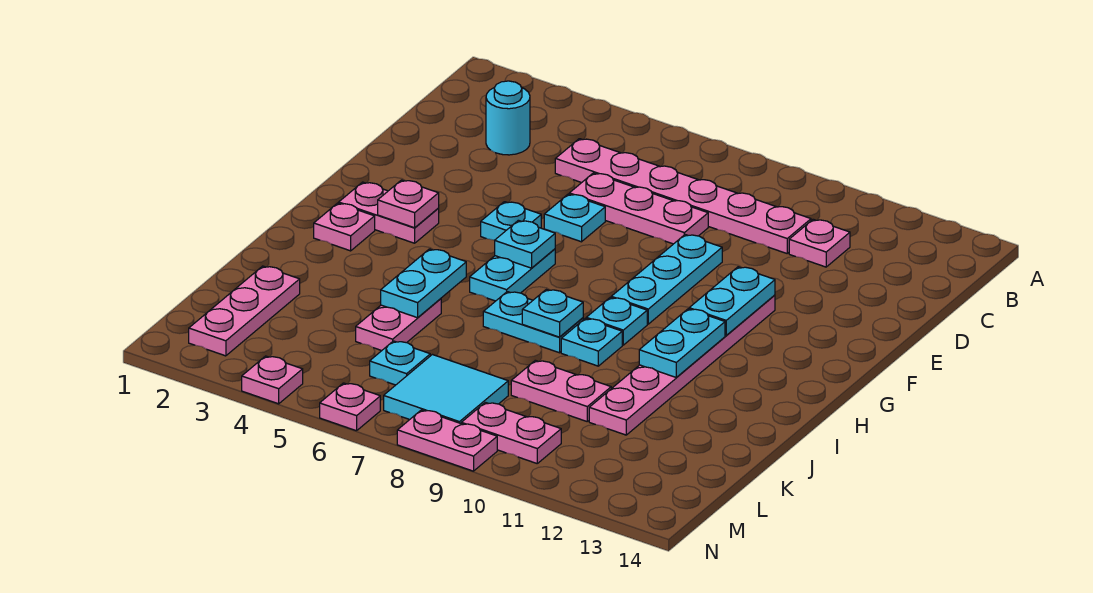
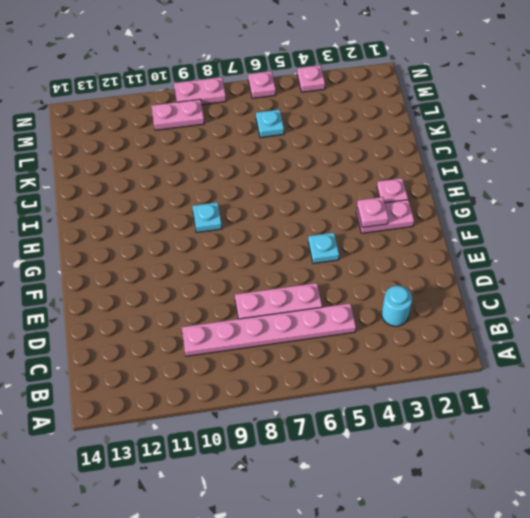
none -> pink plate C11 level 1
none -> cyan plate E6 level 1
none -> cyan plate E9:G9 level 1

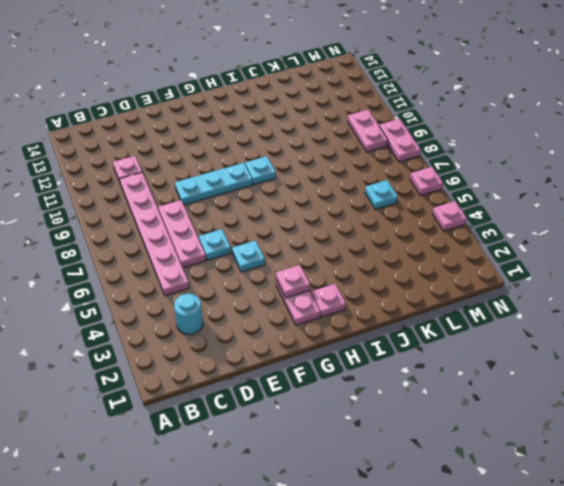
none -> pink plate F11:K11 level 1
none -> cyan plate G6:H6 level 1
none -> cyan plate I7:I8 level 1

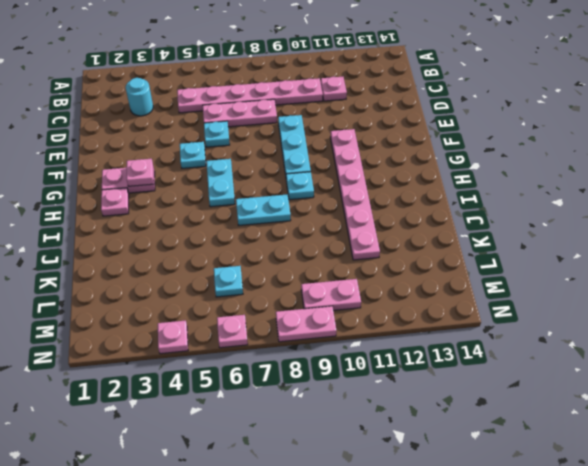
none -> cyan plate I9 level 1
none -> pink plate J5:K5 level 1
none -> pink plate K2:M2 level 1

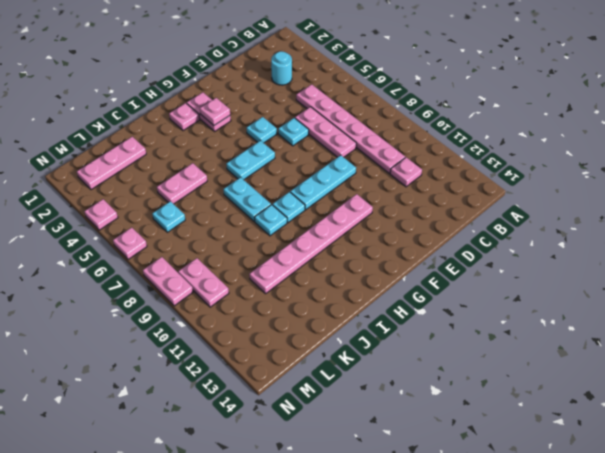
none -> pink plate K9:K10 level 1
none -> cyan tile L7:M8 level 1
none -> cyan plate F11:G11 level 2

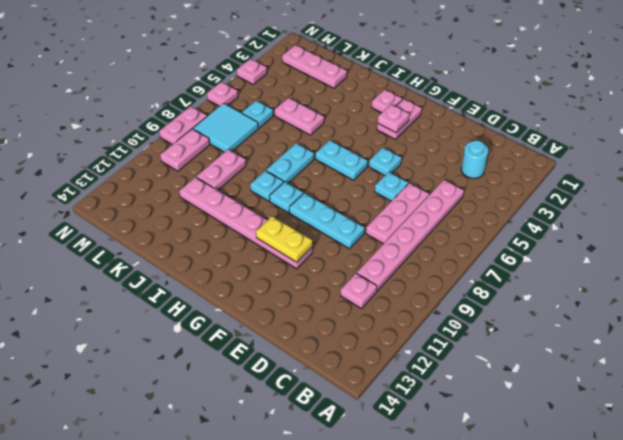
yellow plate F11:G11 level 2 -> cyan plate F11:G11 level 2
none -> cyan plate G6 level 2
none -> cyan plate H11:I11 level 2
none -> cyan plate I5:J5 level 2

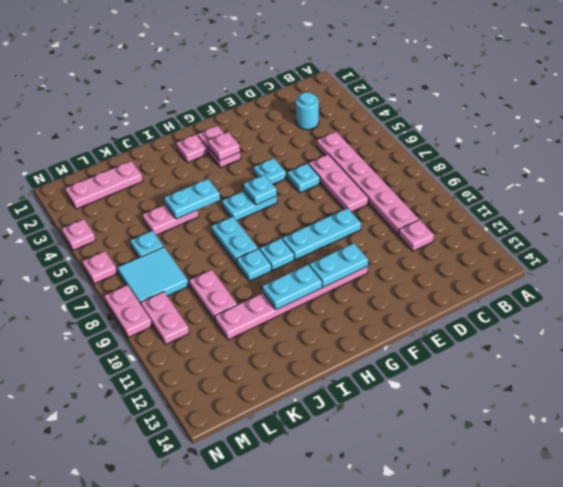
none -> cyan plate I8 level 2

